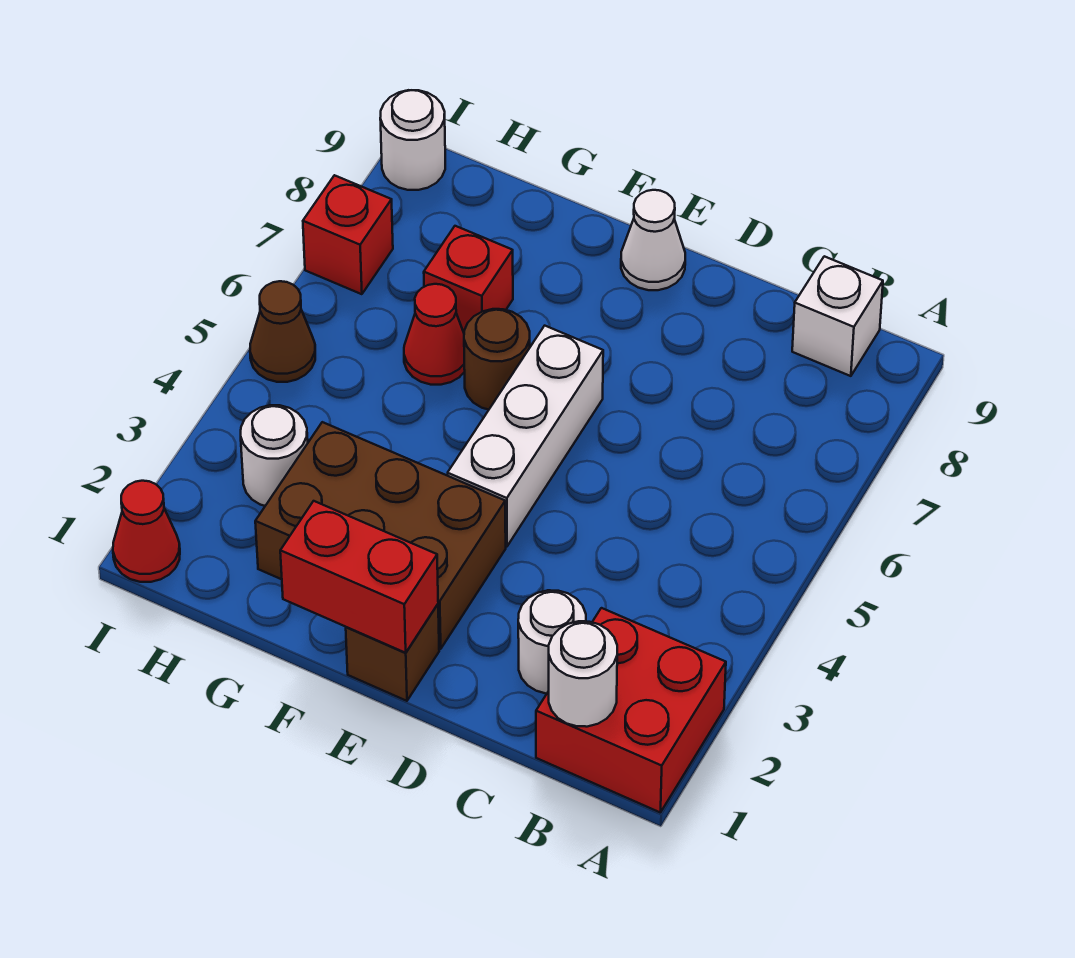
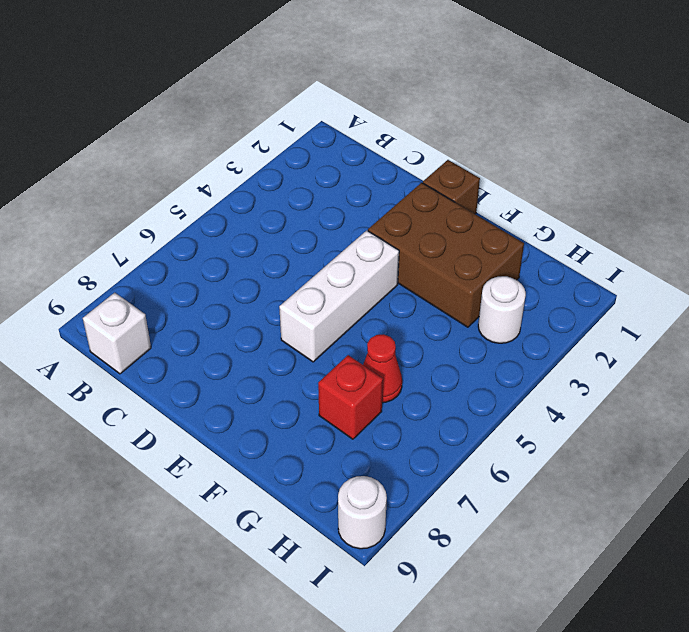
none -> red brick A1:B2 level 1
none -> white round brick C2 level 1
none -> white cone E9 level 1

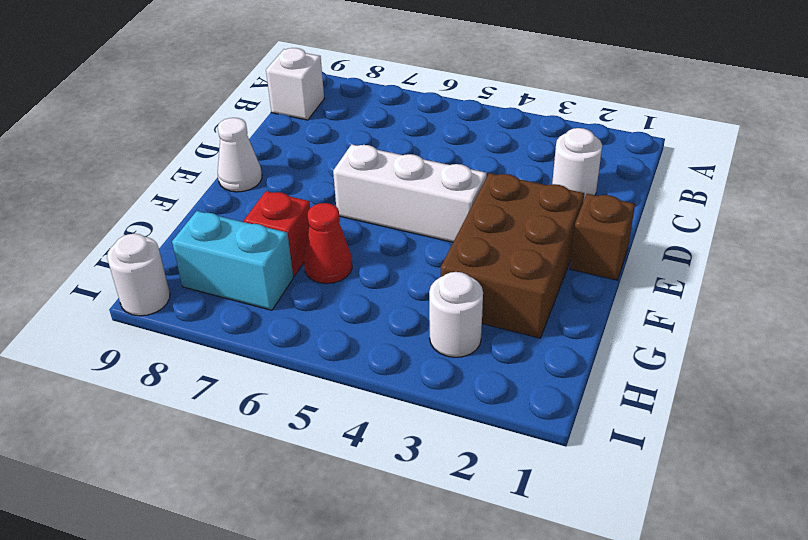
cyan brick H7:H8 level 1 -> none
none -> red brick A1:B2 level 1
none -> brown round brick F6 level 1
none -> red cone I1 level 1

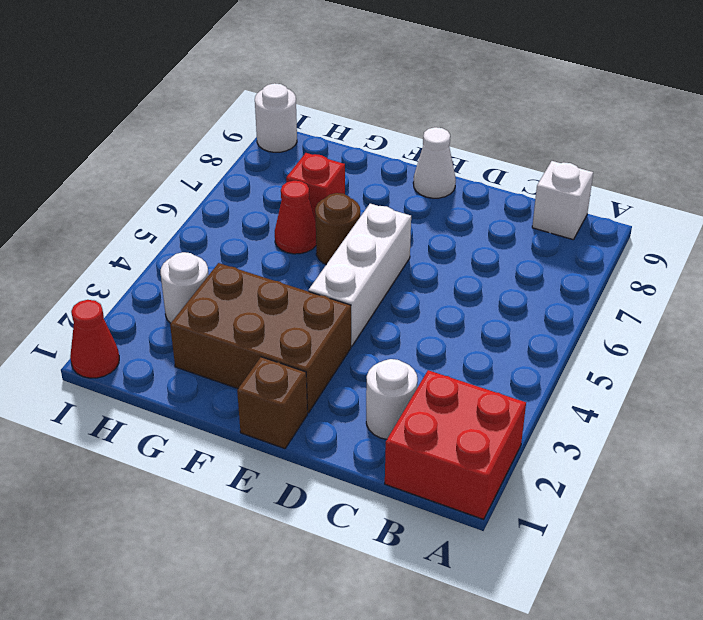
none -> brown cone I5 level 1
none -> red brick I7 level 1
none -> white round brick B1 level 2

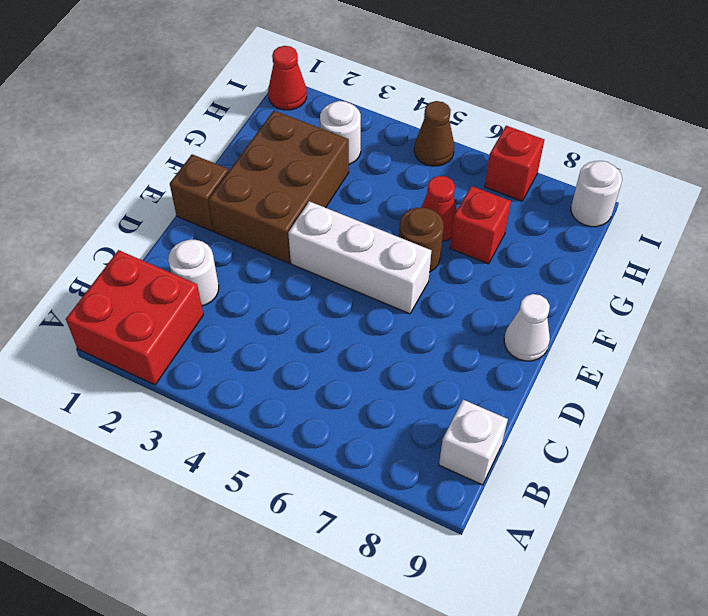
none -> white round brick B1 level 2
none -> red brick E1:F1 level 2

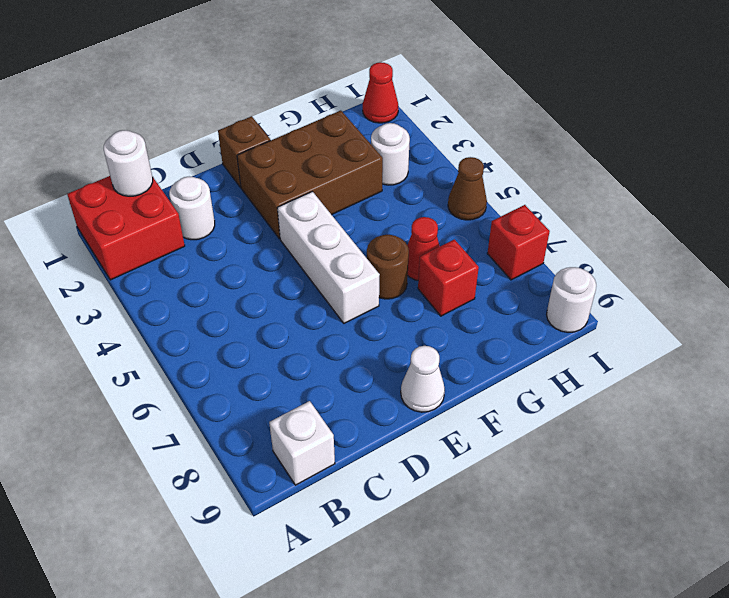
none -> red brick E1:F1 level 2

